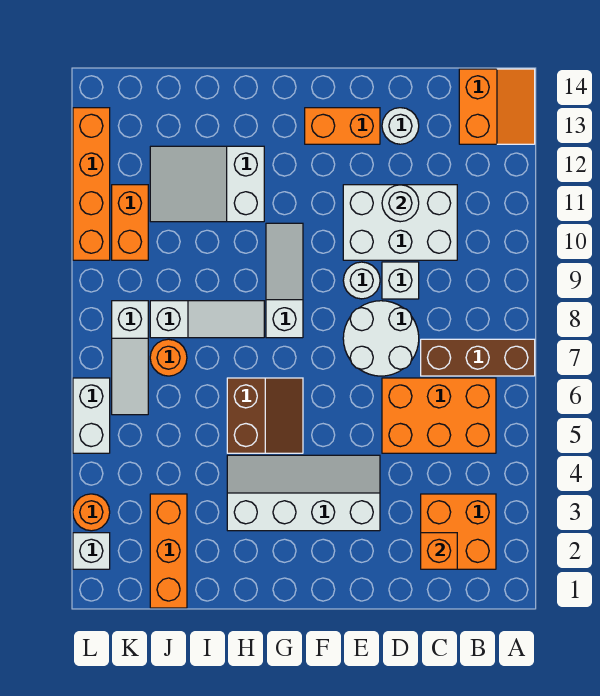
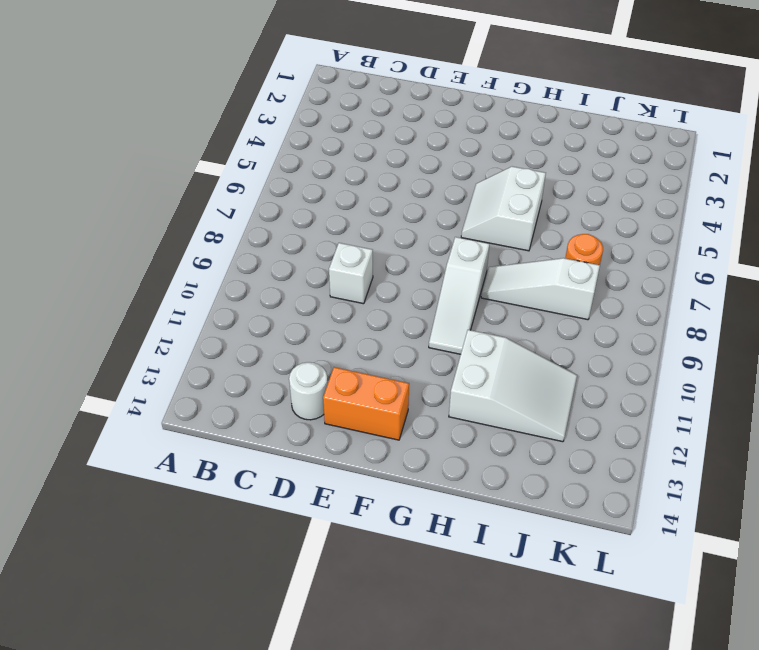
white slope G5:H6 level 1 top H -> brown slope G5:H6 level 1 top H
none -> brown brick A7:C7 level 1
none -> orange slope A13:B14 level 1 top B
none -> orange brick B2:C3 level 1

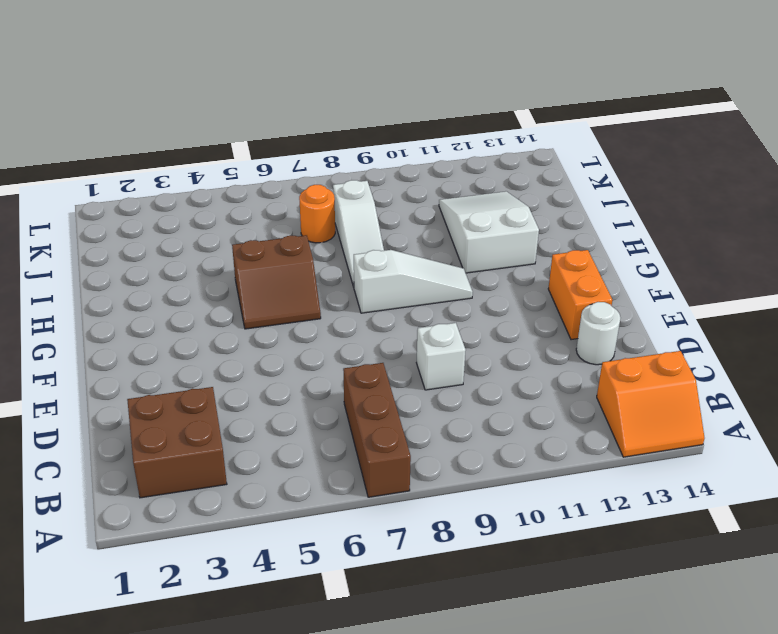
brown brick B2:C3 level 1 -> orange brick B2:C3 level 1
none -> orange brick B5:D6 level 1
none -> white brick C10:E11 level 1
none -> white round brick D7:E8 level 1

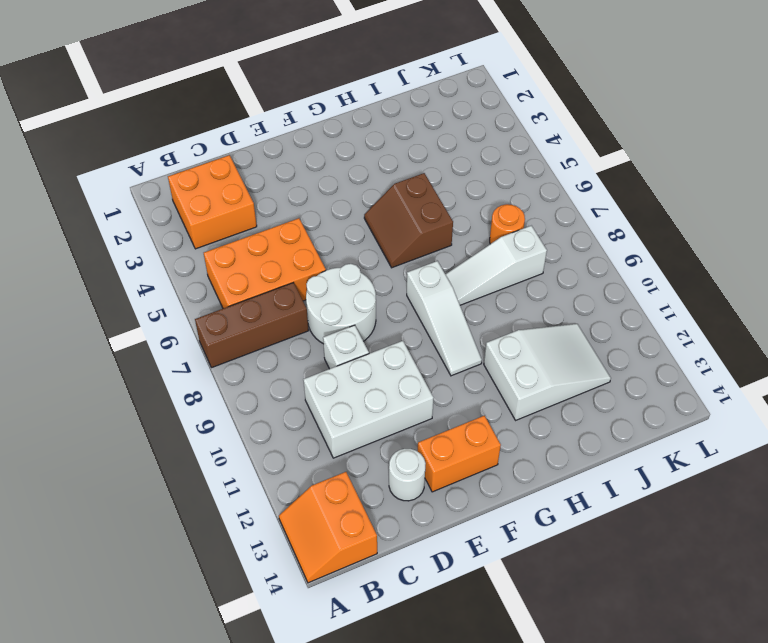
none -> white slope E3:H4 level 1 top 3
none -> white round brick E9 level 1
none -> orange brick J1:J3 level 1

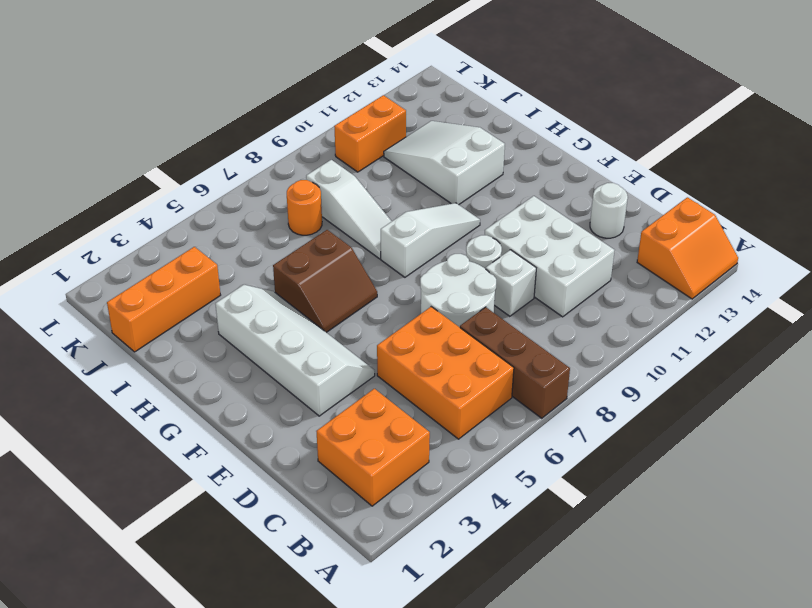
none -> orange brick E13:F13 level 1
none -> white slope K6:K8 level 1 top 8
none -> white brick L2 level 1

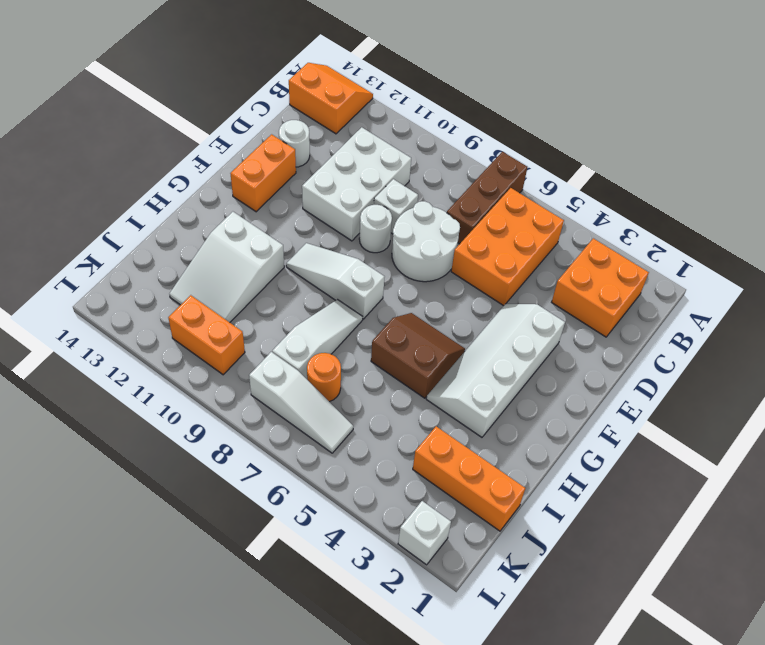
none -> orange round brick L3 level 1
none -> white brick L5:L6 level 1
none -> orange brick L10:L13 level 1

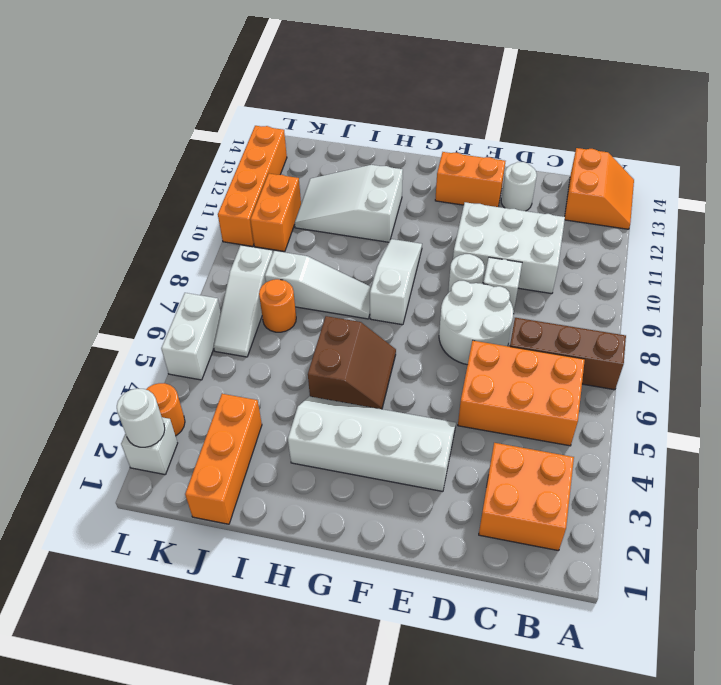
white round brick L2 level 2 -> white round brick D11 level 2
none -> orange brick C2 level 2

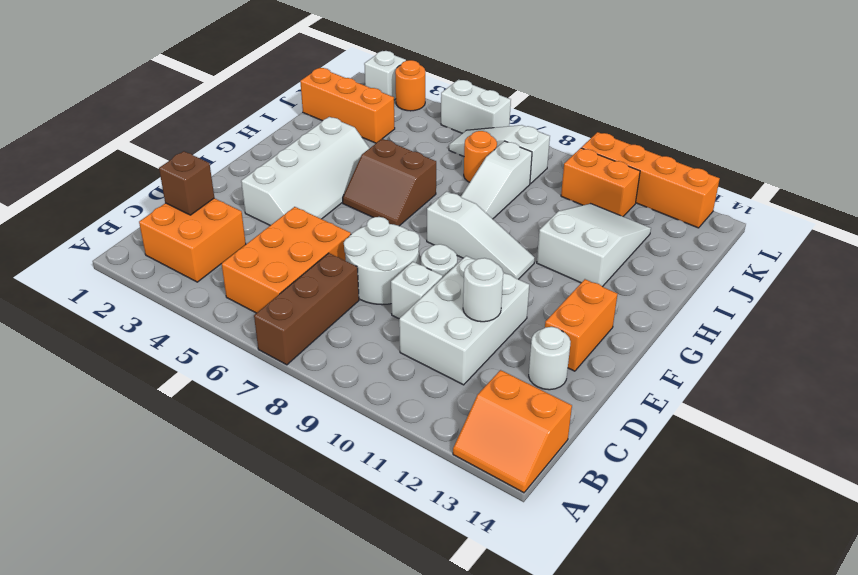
brown brick C2 level 2 -> orange brick C2 level 2

